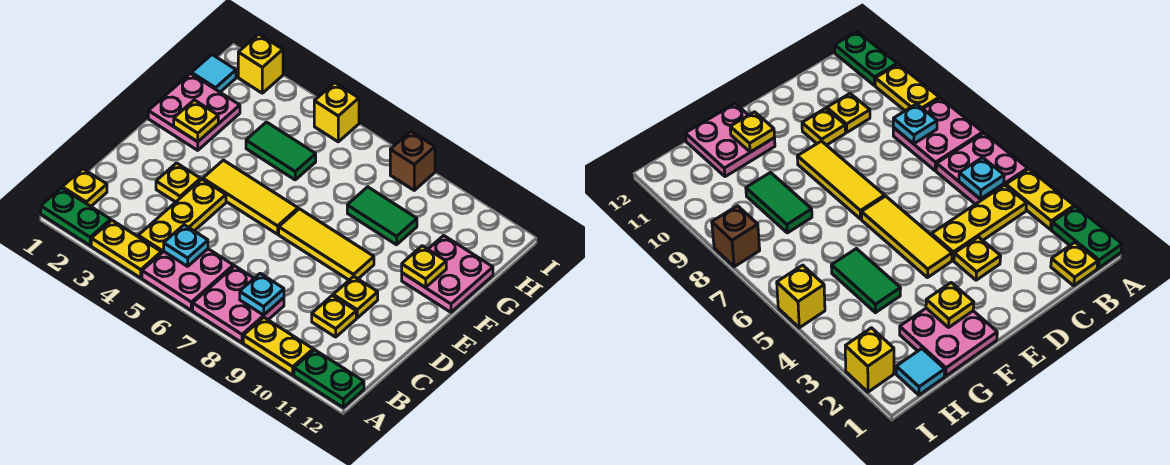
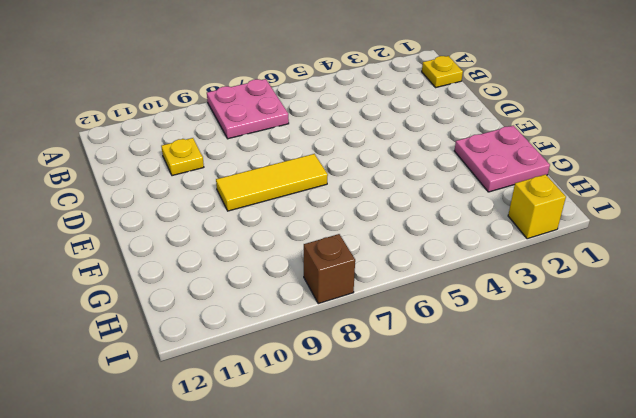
none -> green plate A1:A2 level 1
none -> yellow plate A3:A4 level 1
none -> pink plate A5:B6 level 1

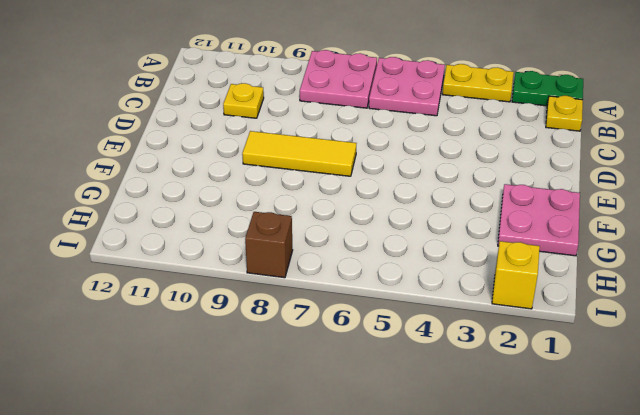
none -> yellow plate A9:A10 level 1
none -> green plate A11:A12 level 1
none -> yellow plate B4:D4 level 1

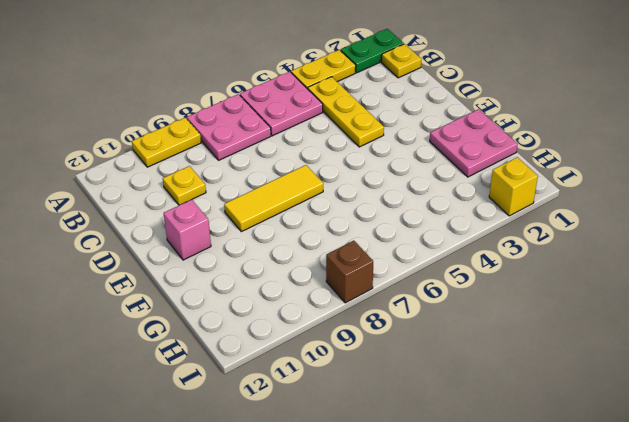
pink brick E11 level 1 -> none
none -> green plate A11:A12 level 1
none -> yellow plate D3 level 1
none -> yellow plate D10 level 1

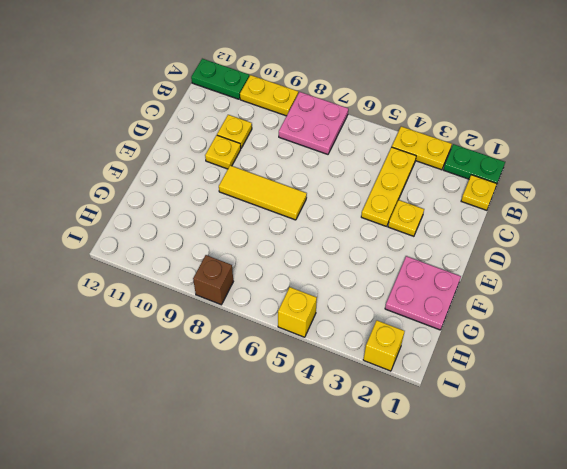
none -> pink plate A5:B6 level 1
none -> yellow tile E4:E6 level 1
none -> pink plate F11:G12 level 1

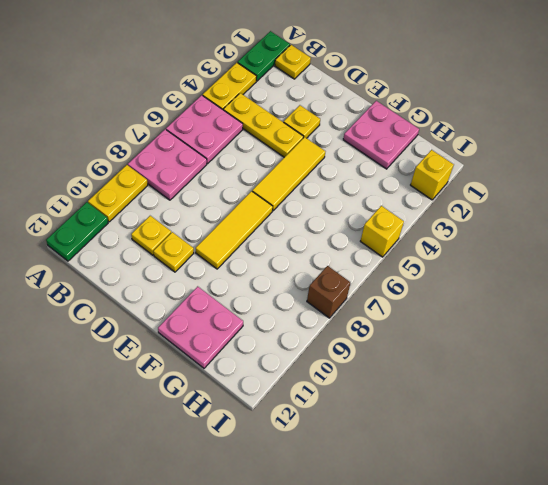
none -> green tile G4:G5 level 1
none -> green tile G8:G9 level 1
none -> cyan tile H1 level 1

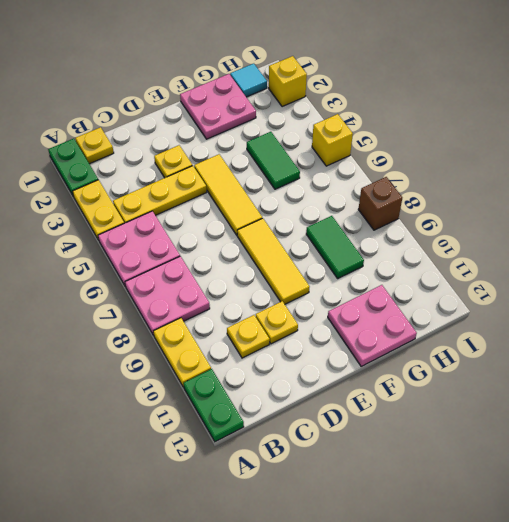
none -> cyan plate B5 level 2
none -> cyan plate B8 level 2
none -> yellow plate F2 level 2

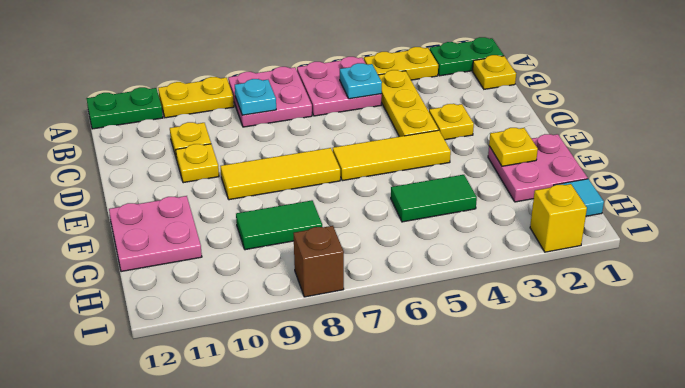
none -> yellow brick I5 level 1
none -> yellow plate F11 level 2

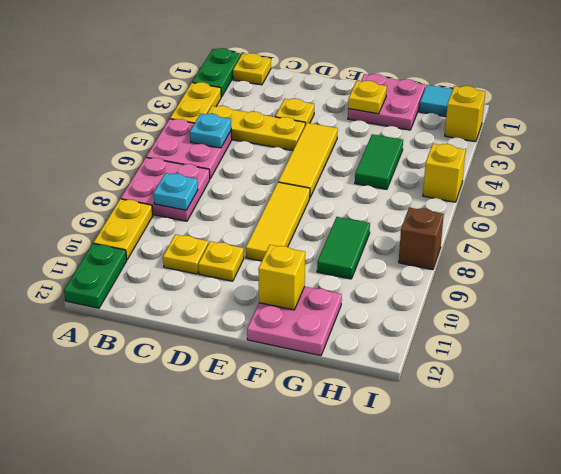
yellow brick F11 level 2 -> yellow plate F11 level 2

